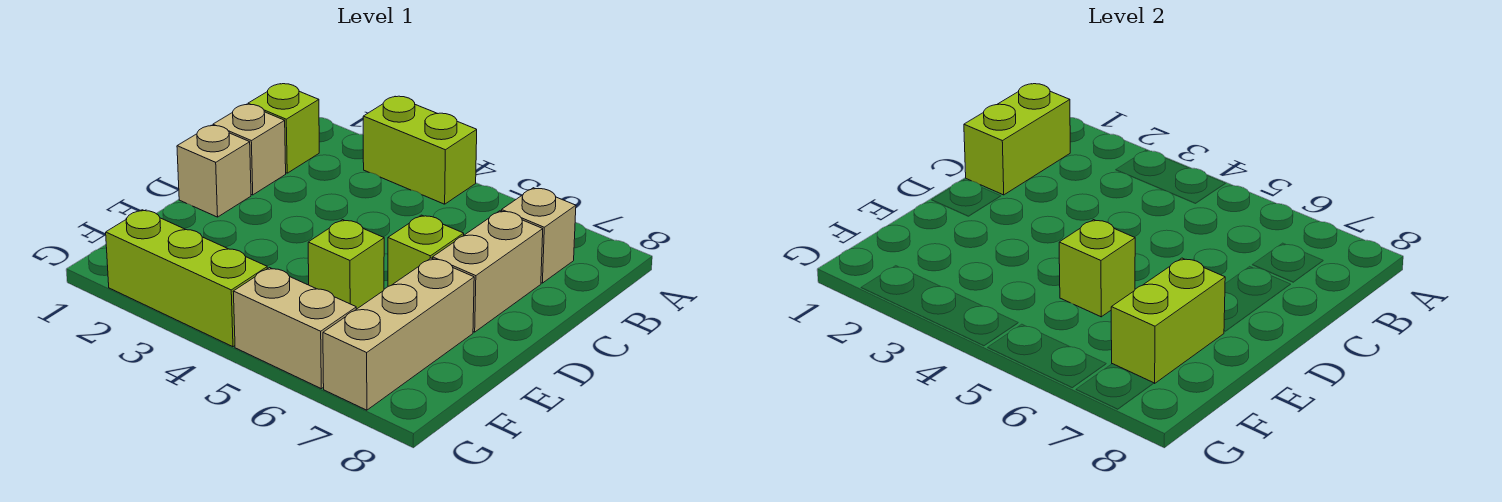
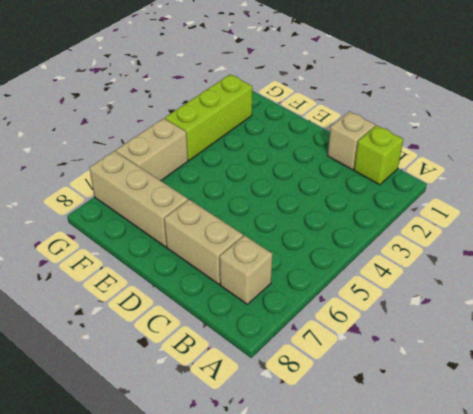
none -> lime brick A3:A4 level 1
none -> tan brick D1 level 1
none -> lime brick D6 level 1

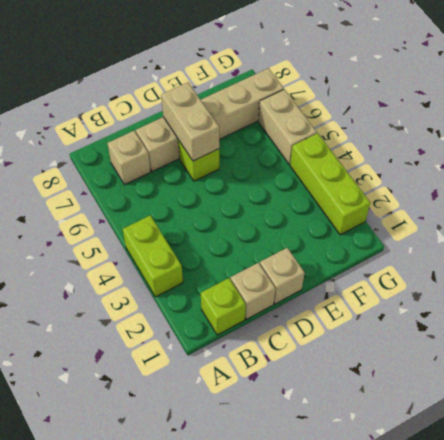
tan brick D6:D7 level 2 -> none
none -> lime brick E5 level 1
none -> lime brick B1:C1 level 2
none -> lime brick E5 level 2

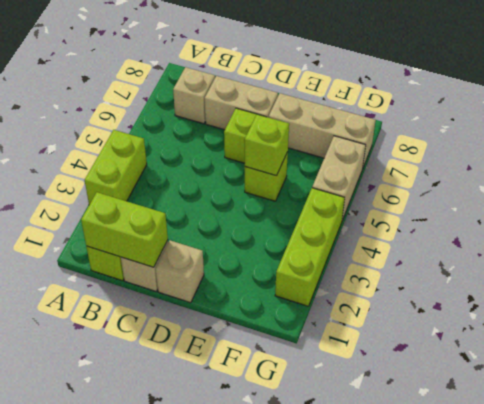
none -> lime brick E7:F7 level 2

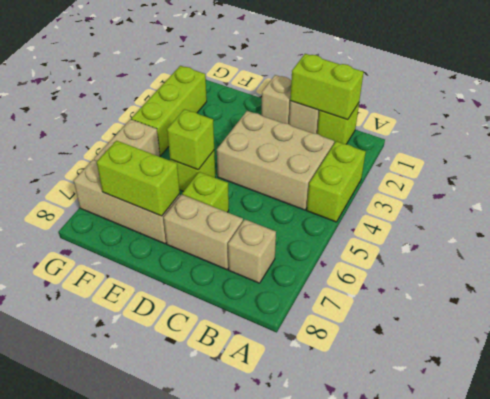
tan brick B3:D4 level 1 -> none

